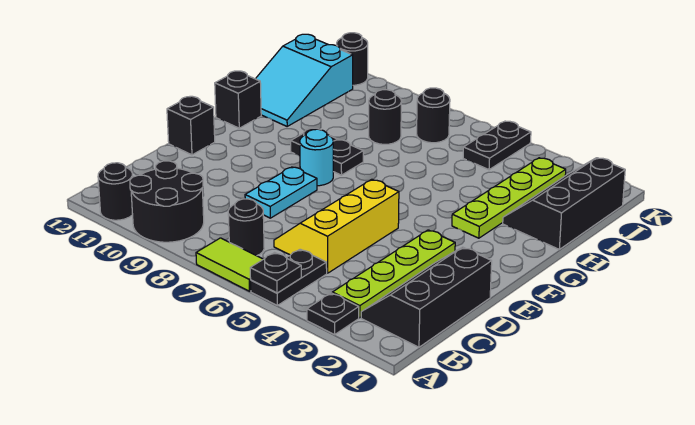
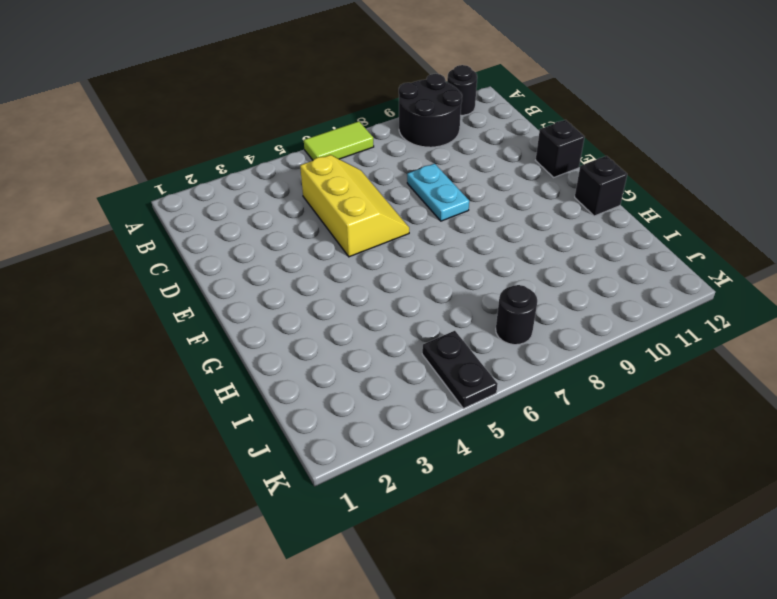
none -> black plate A3 level 1
none -> black plate A5:B5 level 1
none -> black slope B1:D2 level 1 top 1

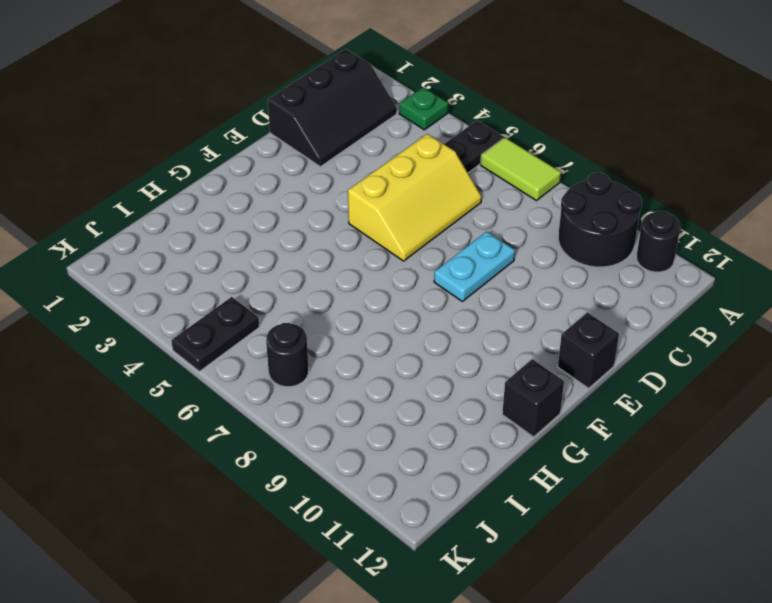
green plate A3 level 1 -> black plate A3 level 1
none -> lime plate B3:E3 level 1
none -> black round brick B7 level 1
none -> cyan round brick F8 level 1

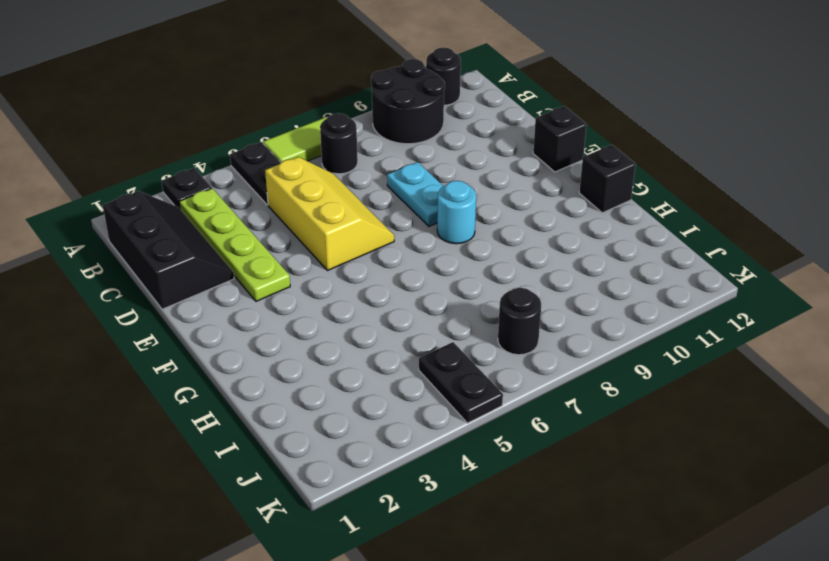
none -> lime plate G3:J3 level 1
none -> black plate G8:G9 level 1
none -> black slope H1:J2 level 1 top 1

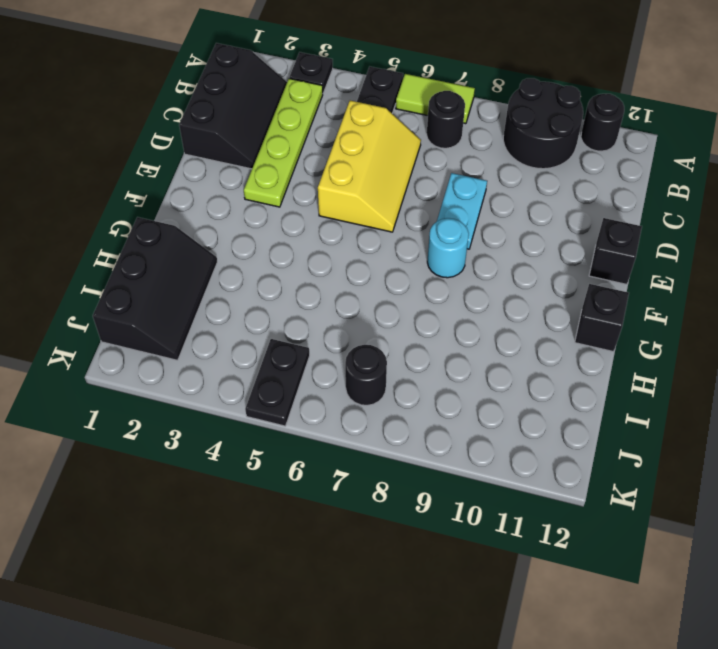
none -> lime plate G3:J3 level 1
none -> black plate G8:G9 level 1
none -> cyan slope H11:J12 level 1 top J

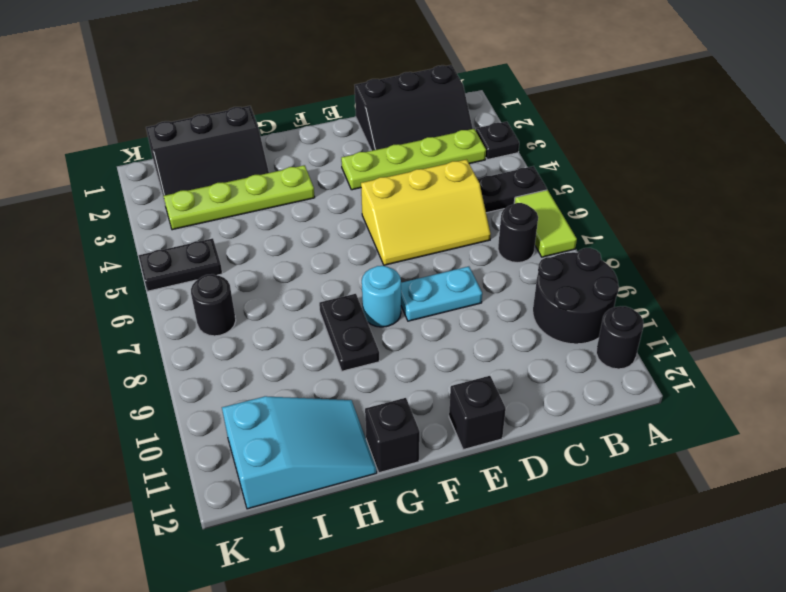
none -> black round brick I8 level 1
none -> black round brick K11 level 1
none -> black plate A5 level 2

